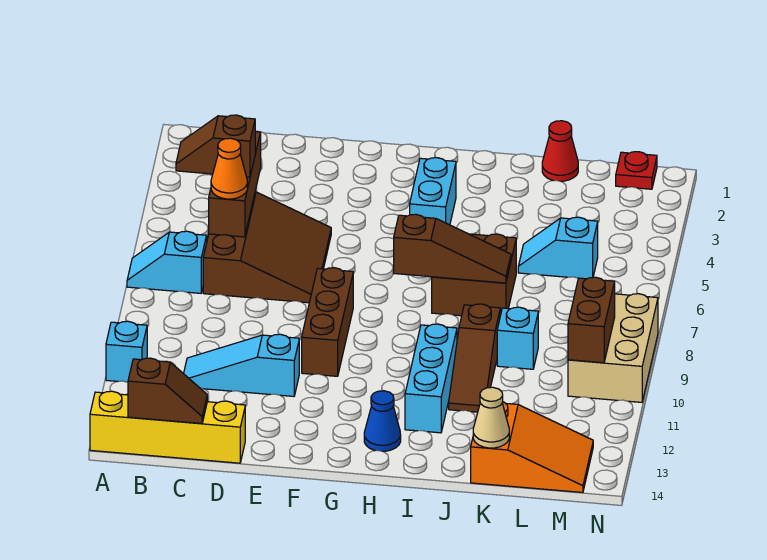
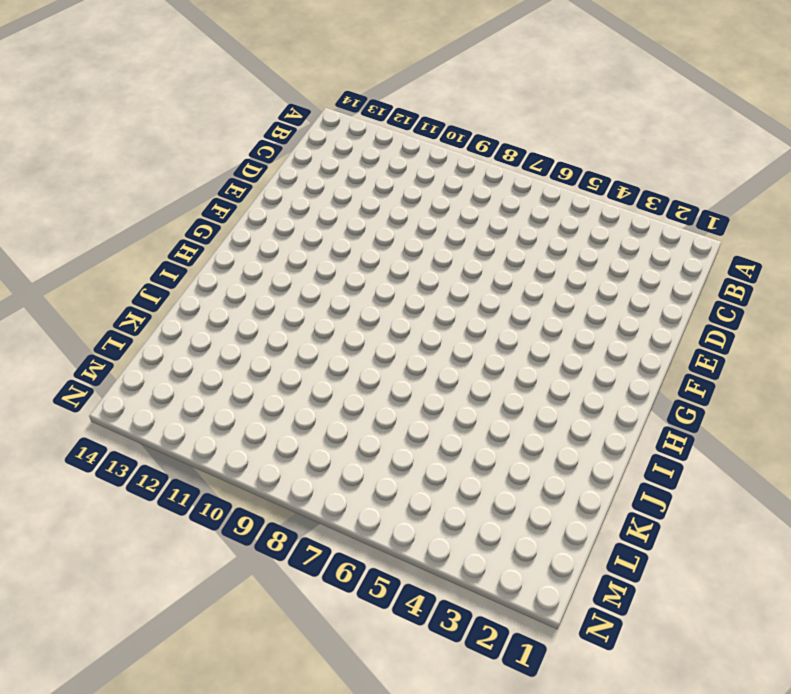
none -> cyan slope A7:B7 level 1 top B
none -> cyan brick A11 level 1
none -> yellow brick A14:D14 level 1

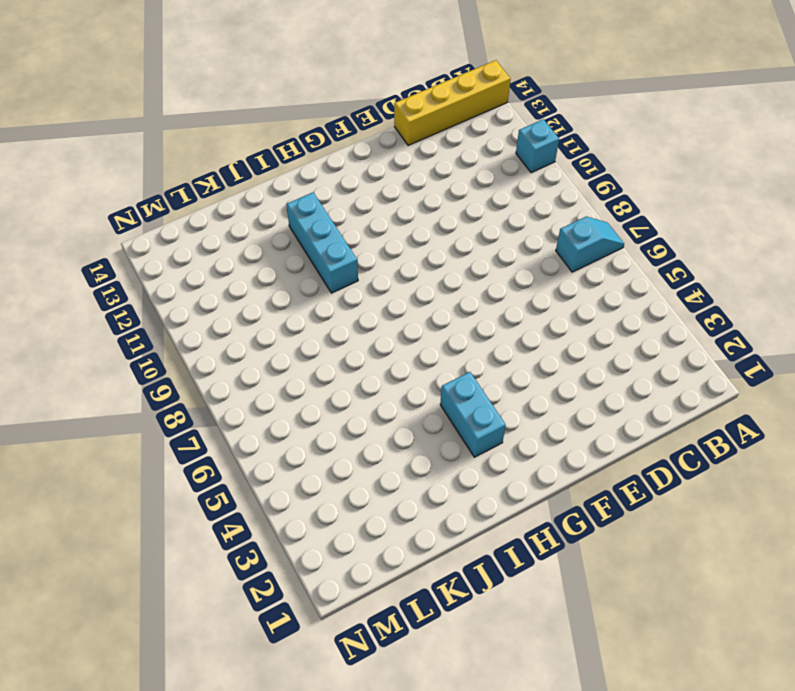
none -> brown slope C5:E7 level 1 top C
none -> cyan slope C11:E11 level 1 top E
none -> brown brick F8:F10 level 1

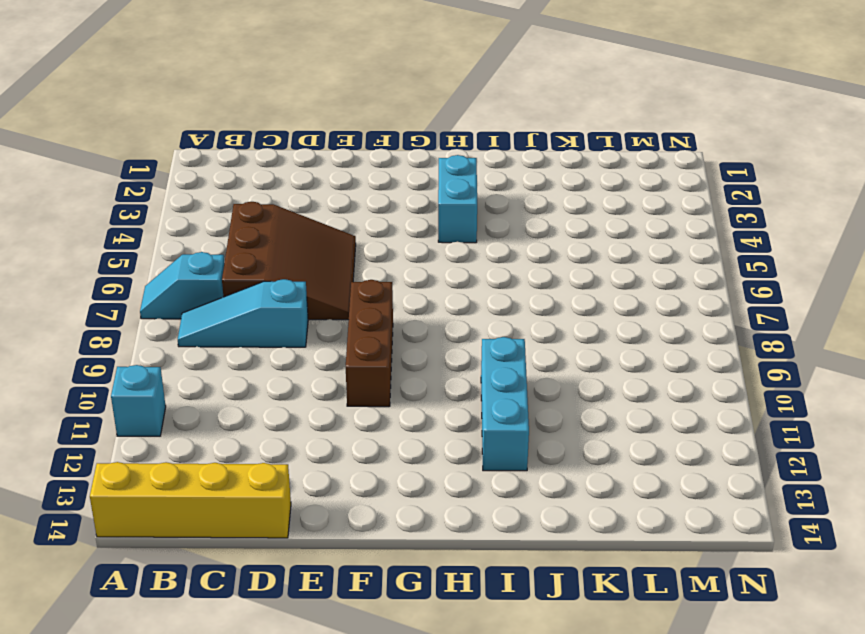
cyan slope B8:D8 level 1 top D -> cyan slope C11:E11 level 1 top E
none -> blue cone H13 level 1
none -> brown brick I6:J7 level 1
none -> brown slope J9:J11 level 1 top 9

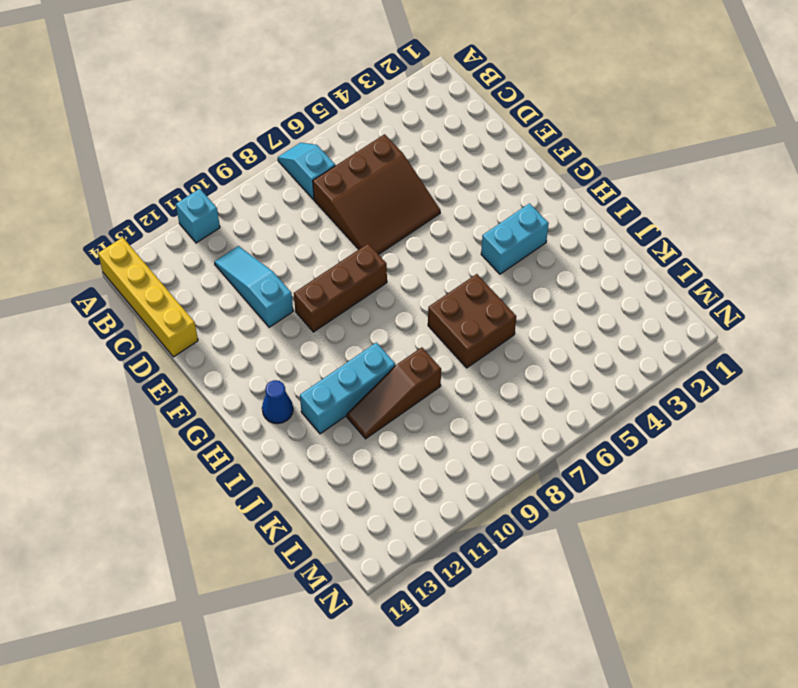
none -> red cone K1 level 1
none -> cyan slope K5:L5 level 1 top L
none -> cyan brick K9 level 1

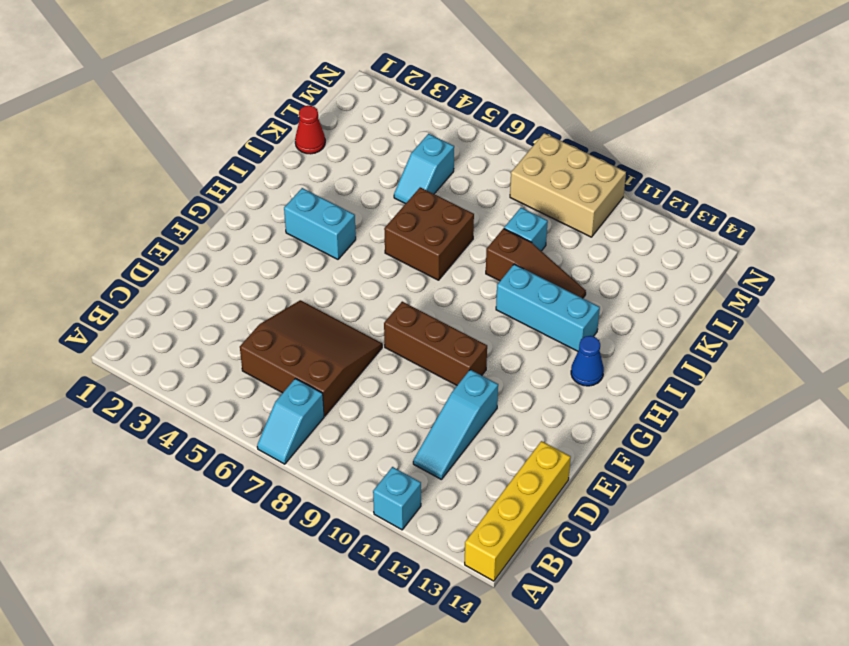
none -> orange slope K13:M14 level 1 top K
none -> red plate M1 level 1
none -> brown slope B14:C14 level 2 top B

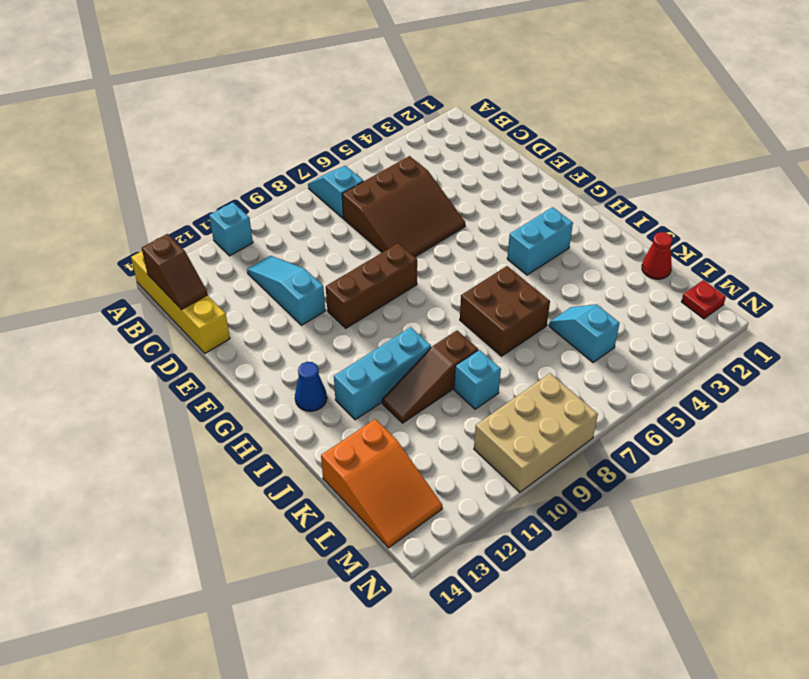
none -> brown brick C4:C6 level 2
none -> brown slope H7:J7 level 2 top H
none -> tan cone K14 level 2

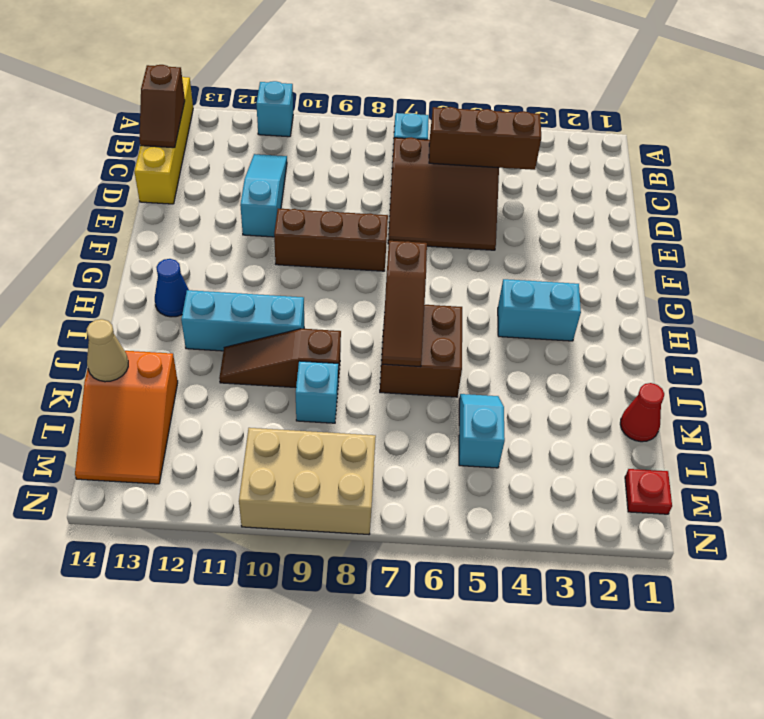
none -> brown brick M9:M10 level 2
none -> brown slope B5:C5 level 3 top C
none -> orange cone C6 level 3

